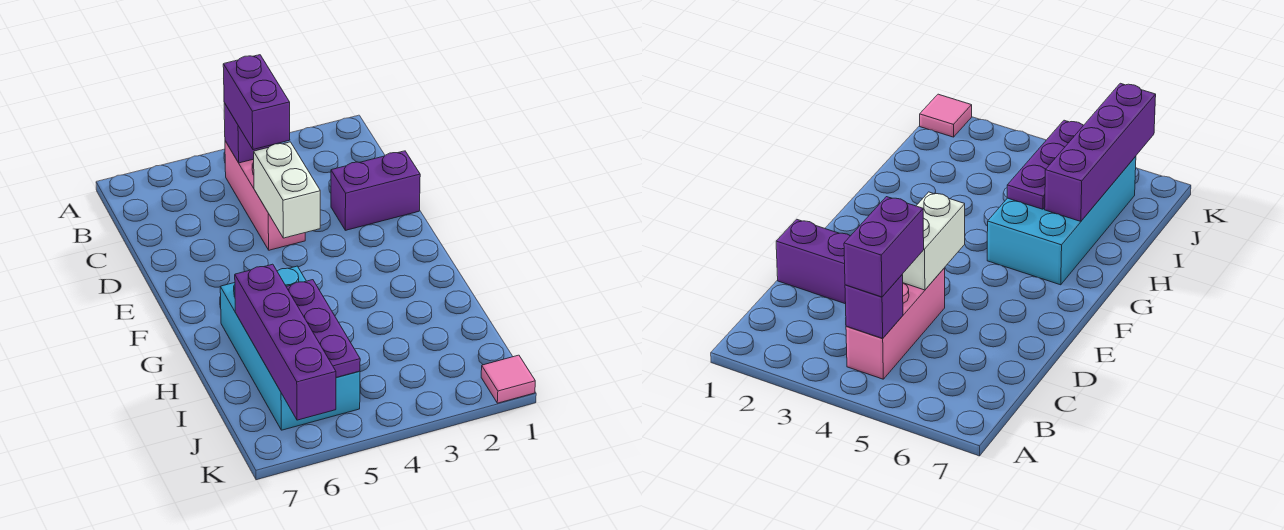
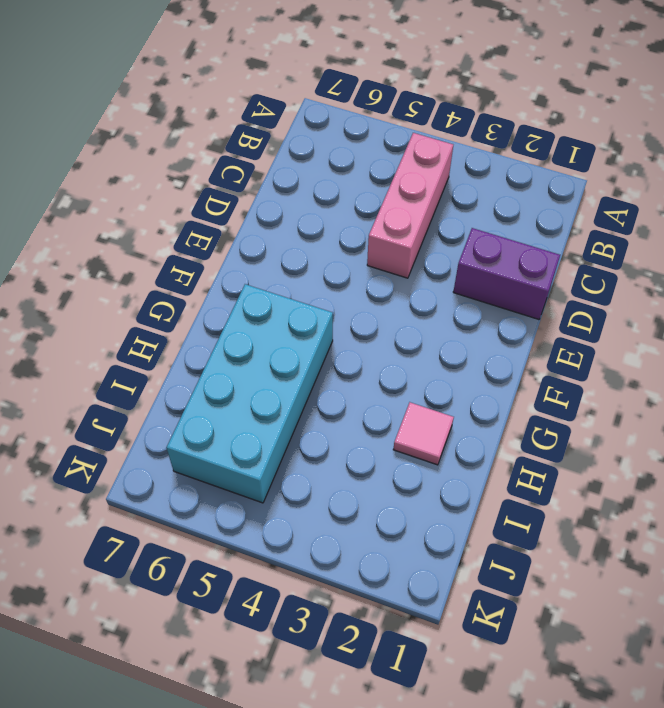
pink tile H2 level 1 -> pink tile K1 level 1
none -> purple brick B4 level 2
none -> white brick D4:E4 level 2

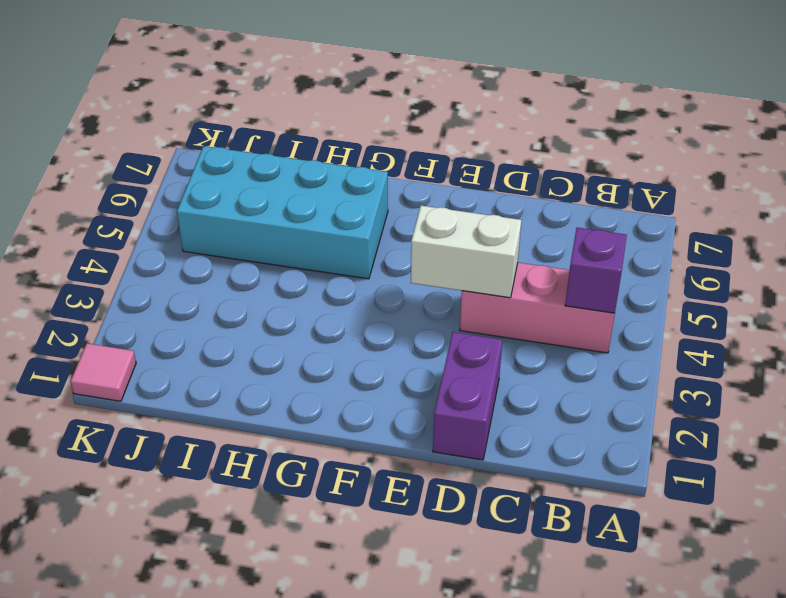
none -> purple plate H5:J5 level 2
none -> purple brick H6:K6 level 2

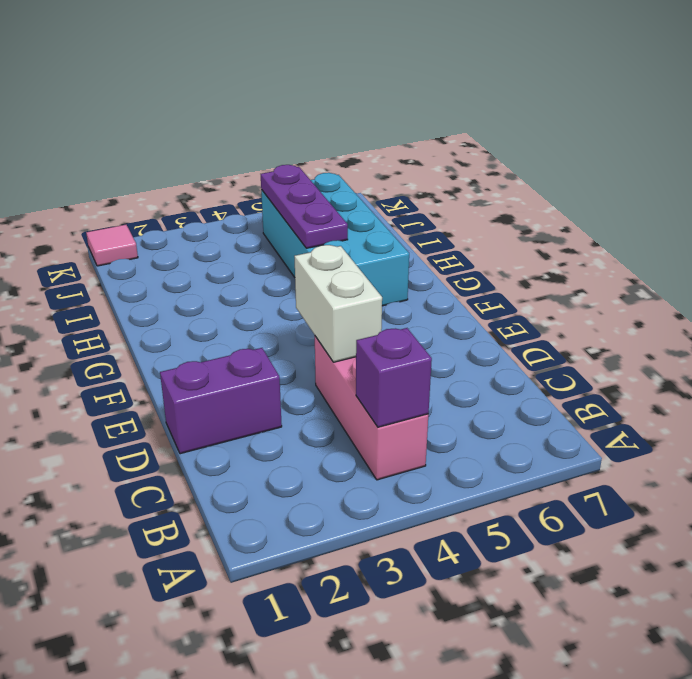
none -> purple brick H6:K6 level 2
none -> purple brick B4:C4 level 3

